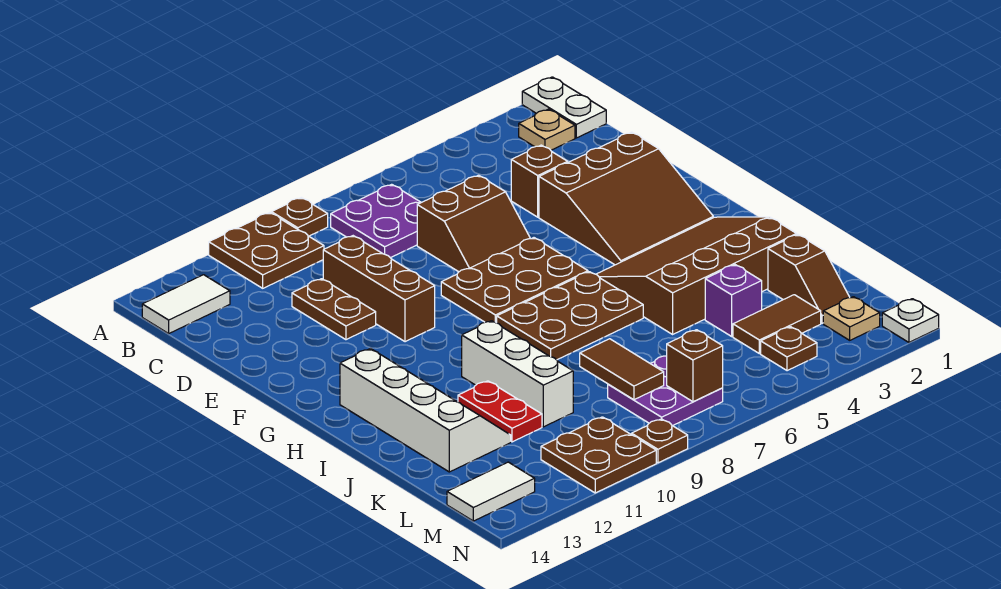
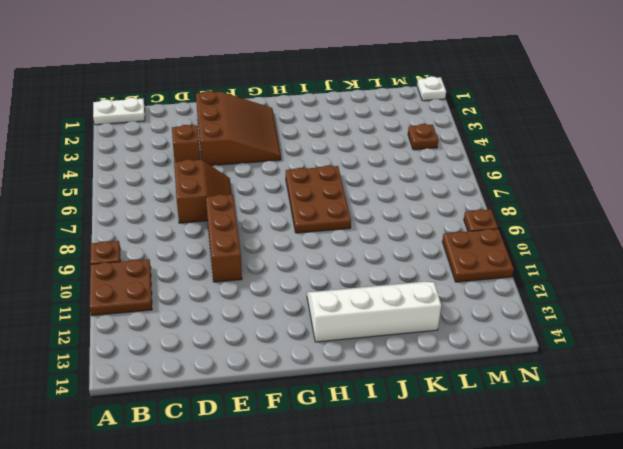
brown brick E8:E10 level 1 -> brown brick D10:F10 level 1
none -> tan plate B2 level 1
none -> purple plate B7:C8 level 1
none -> white tile B13:B14 level 1

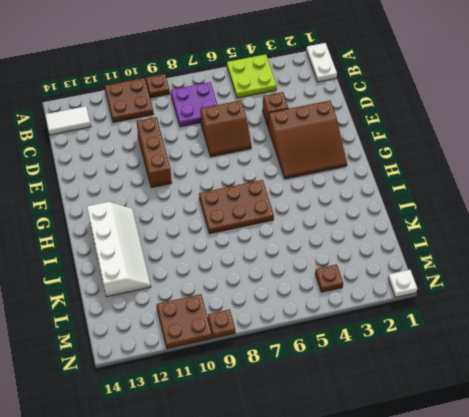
lime plate A4:B5 level 1 -> none
none -> tan plate B2 level 1
none -> brown plate D11:E11 level 1
none -> brown plate F6:G8 level 1

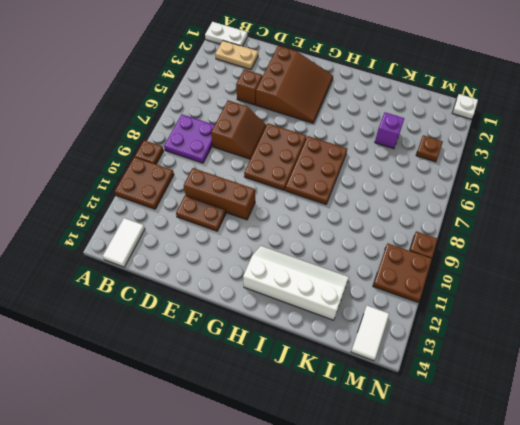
tan plate B2:C2 level 1 -> tan plate B2 level 1
none -> brown slope H2:J5 level 1 top J
none -> white brick I10:K10 level 1
none -> red plate J11:K11 level 1

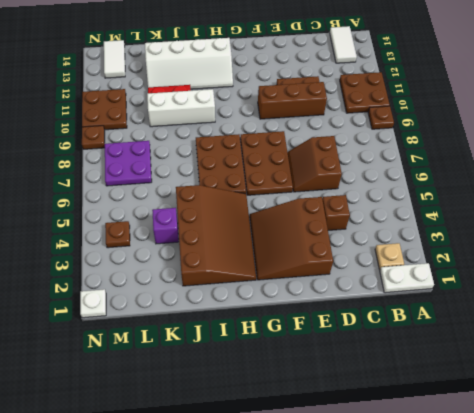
none -> purple plate B7:C8 level 1
none -> brown slope K2:L2 level 1 top K
none -> brown tile L3:L4 level 1

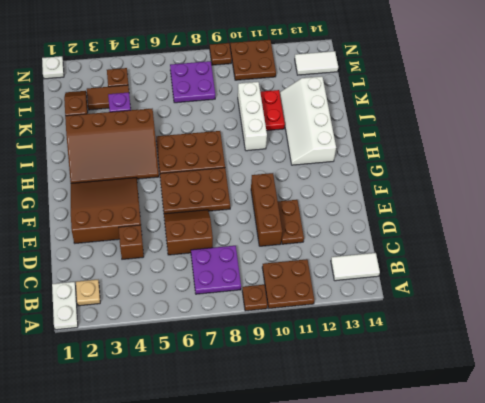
none -> tan plate M2 level 1
none -> brown tile K8:L8 level 2
none -> brown brick M7 level 2

